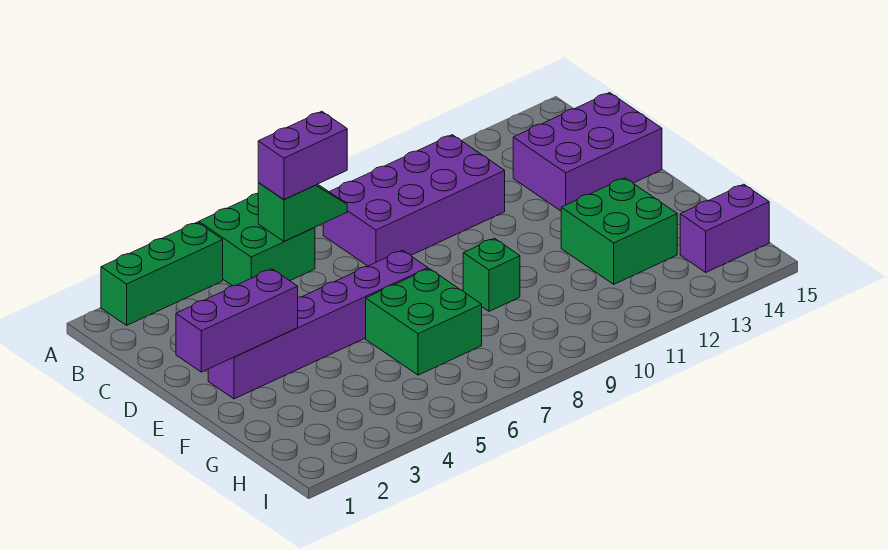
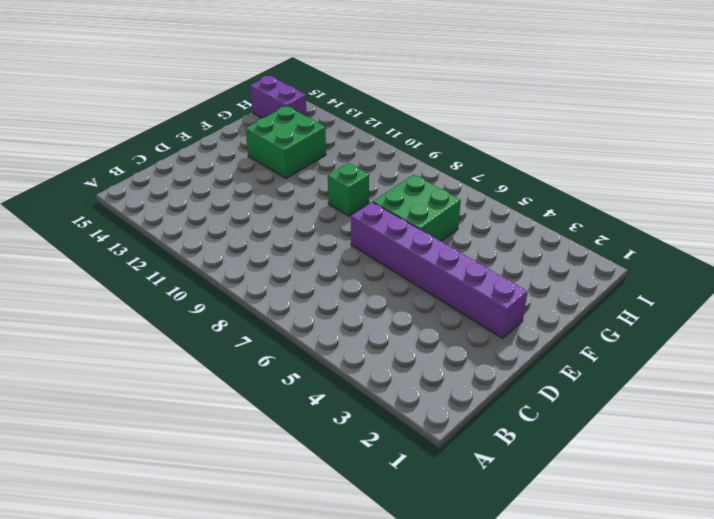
none -> green brick A2:A4 level 1
none -> green brick A5:B6 level 1
none -> purple brick B8:C11 level 1

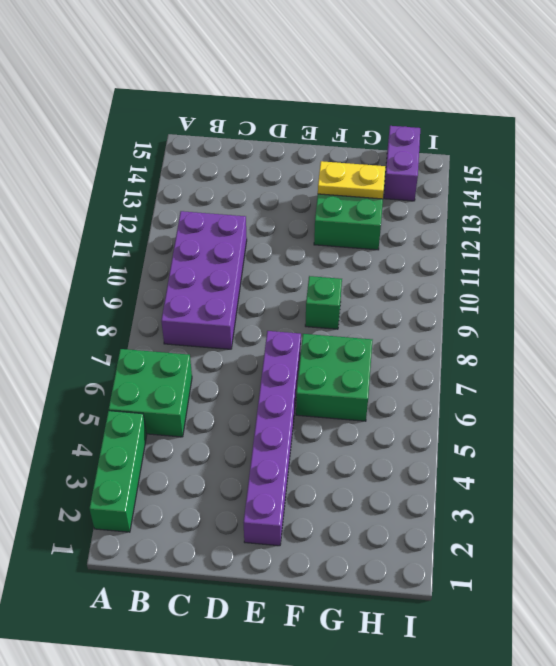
yellow plate F13:G13 level 2 -> none
none -> purple brick C13:D15 level 1
none -> green slope B6:B7 level 2 top 6
none -> purple brick E1:E3 level 2

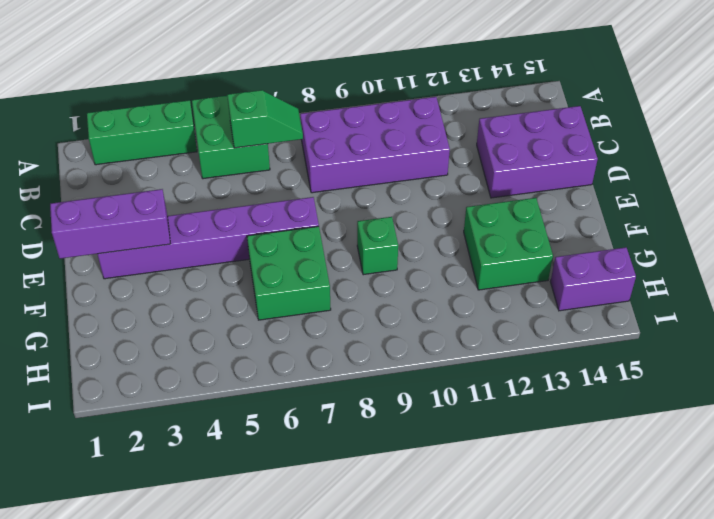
none -> purple brick B6:B7 level 3

